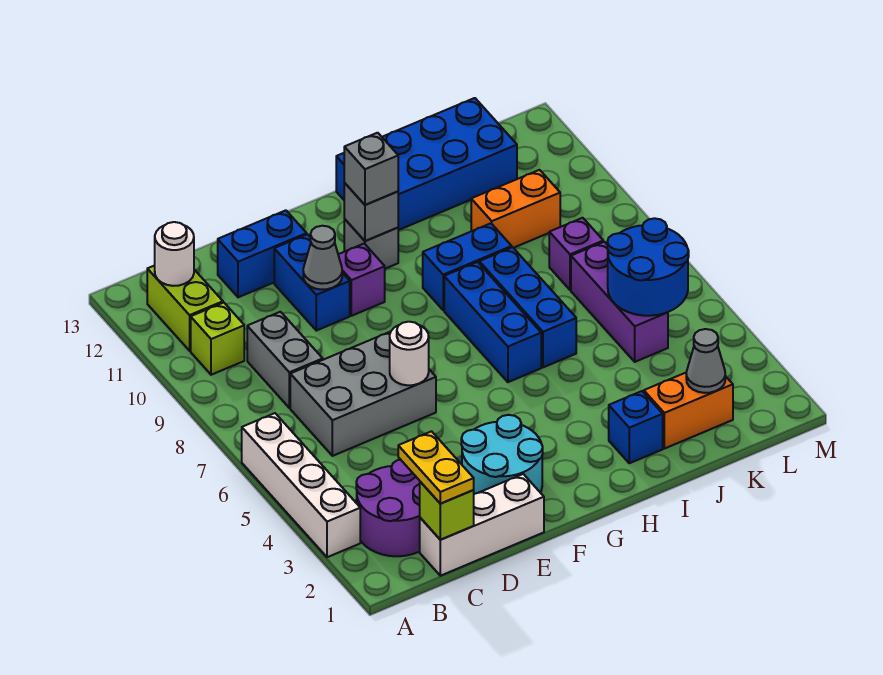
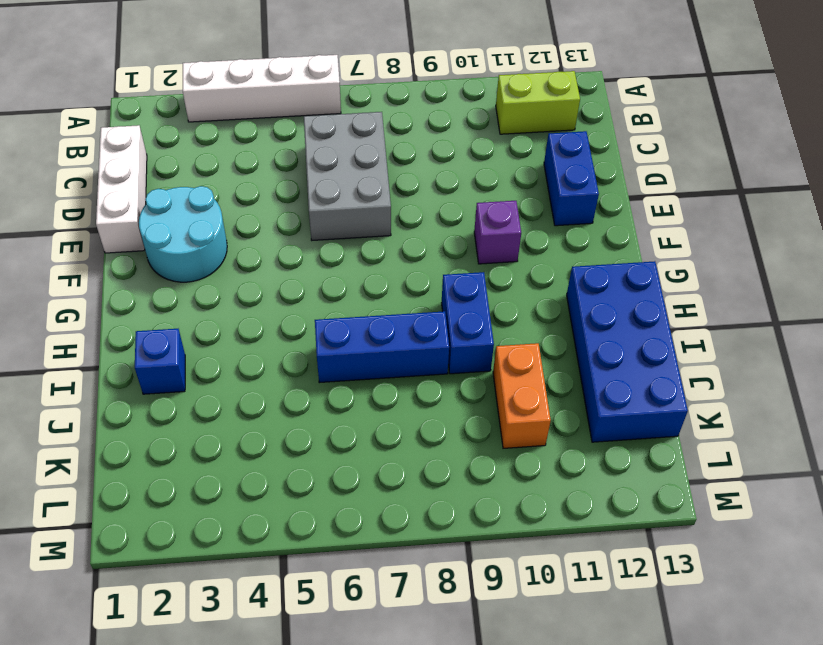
none -> purple round brick B2:C3 level 1
none -> lime brick B10 level 1
none -> grey brick C8:C9 level 1
none -> blue brick E10:E11 level 1

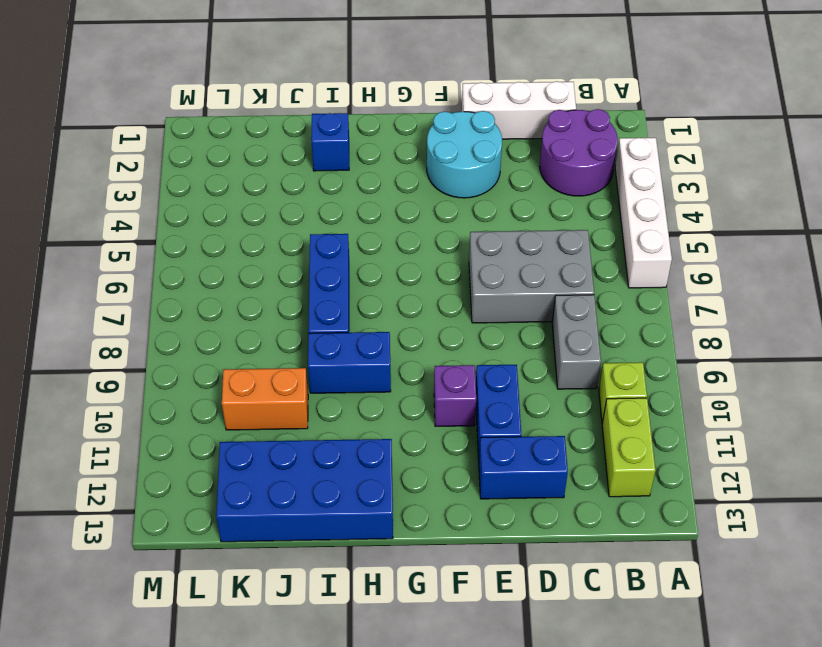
none -> grey brick G11 level 1
none -> blue brick H6:H8 level 1
none -> orange brick J2:K2 level 1
none -> purple brick K5:K7 level 1

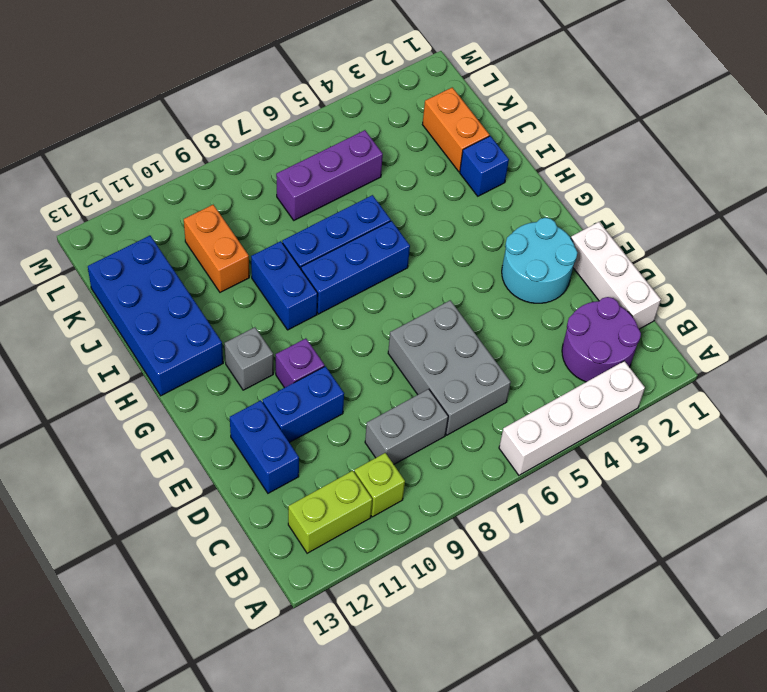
none -> purple brick K8 level 1
none -> white round brick B12 level 2
none -> lime brick C1 level 2
none -> white round brick E6 level 2

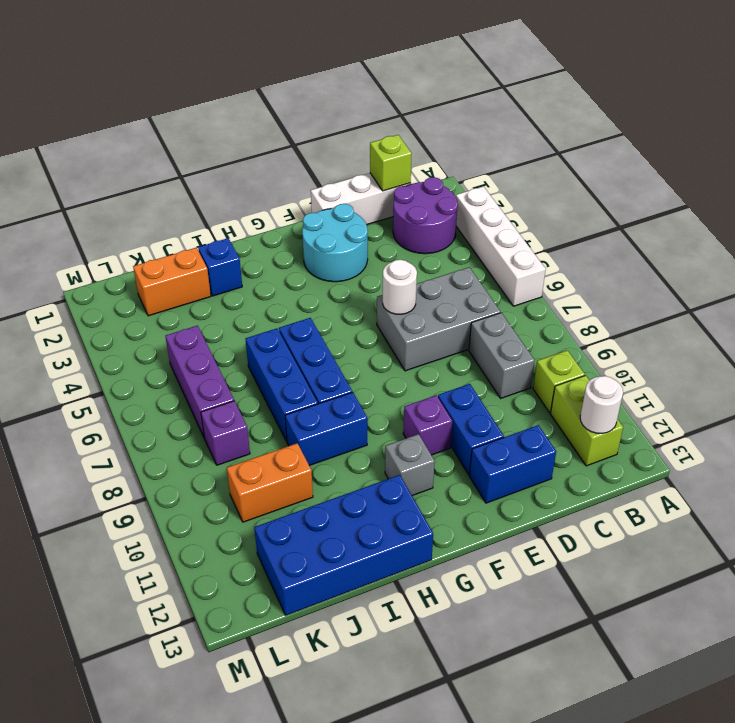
none -> grey cone E10 level 2
none -> grey brick G11 level 2
none -> grey cone K2 level 2
none -> blue round brick K5:L6 level 2

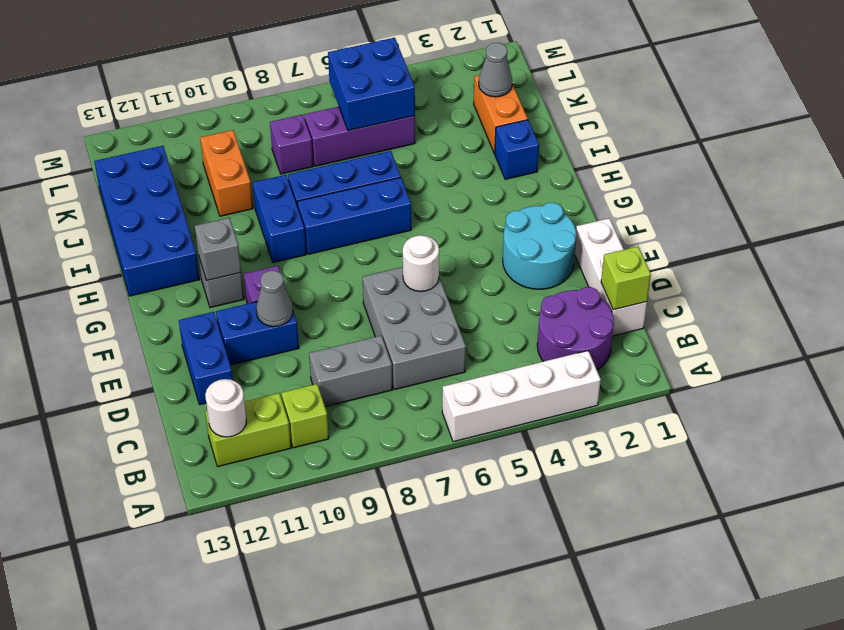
blue brick K5:L6 level 2 -> blue round brick K5:L6 level 2
none -> yellow plate C1:C2 level 3
none -> grey brick G11 level 3

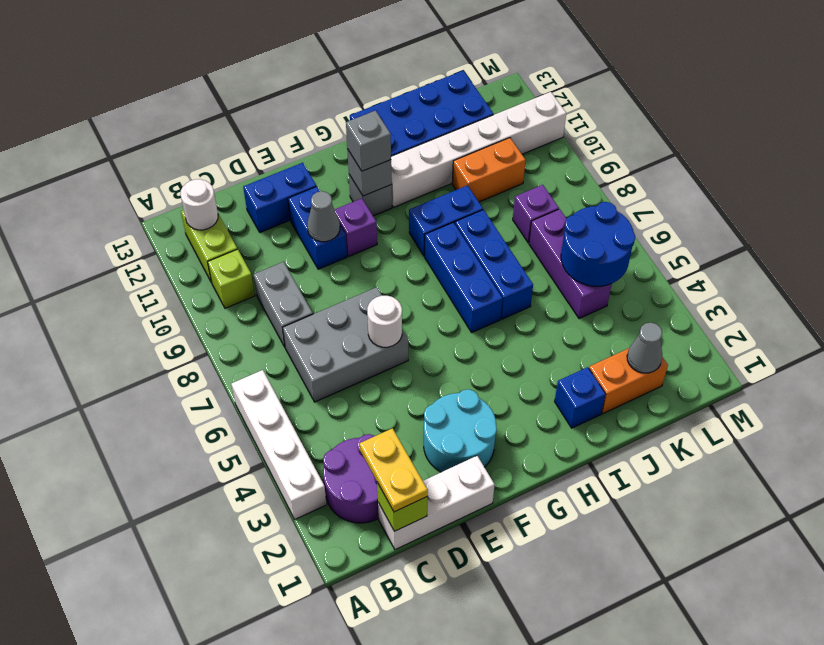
white brick H11:M11 level 1 -> none

